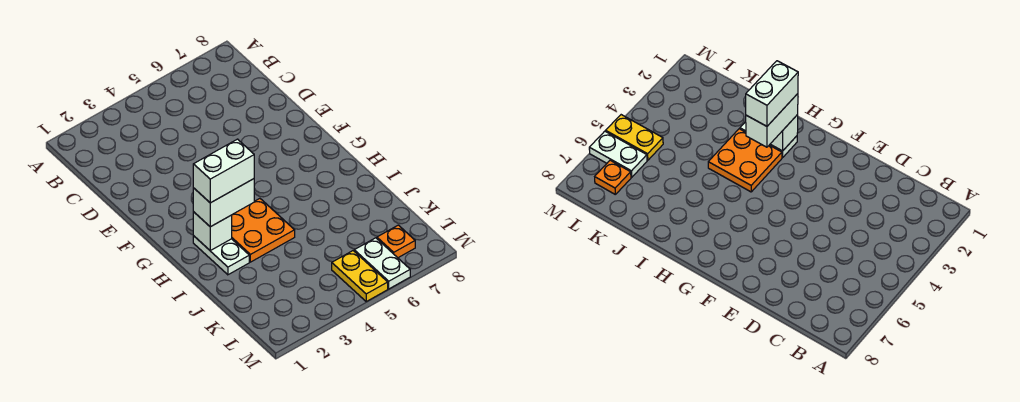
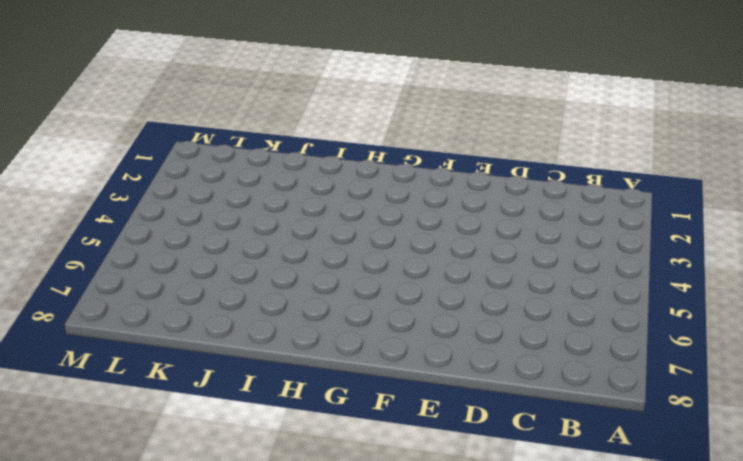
none -> white plate H2:I2 level 1
none -> orange plate H3:I4 level 1

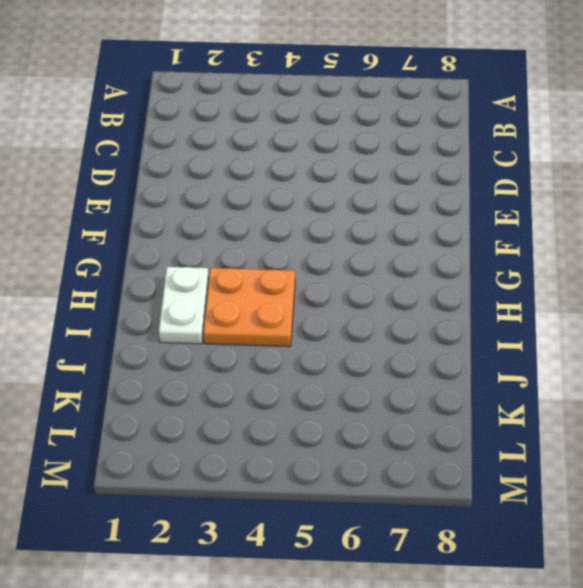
none -> yellow plate L5:M5 level 1
none -> white plate L6:M6 level 1

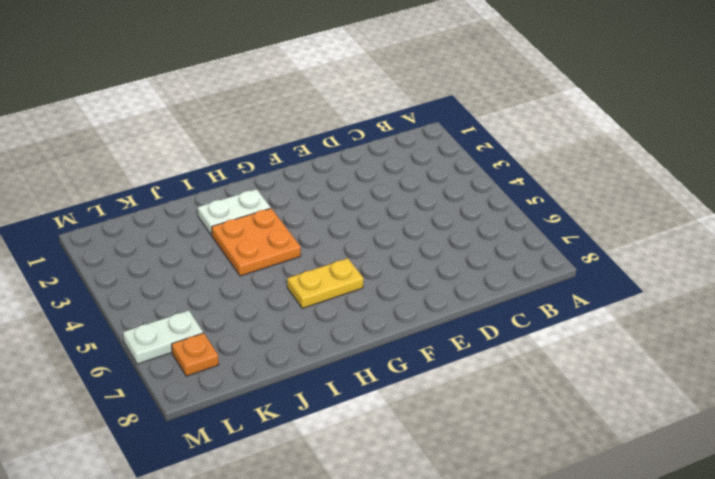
yellow plate G6:H6 level 1 -> yellow plate L5:M5 level 1
none -> white brick H2 level 2
none -> white brick H2:H3 level 3

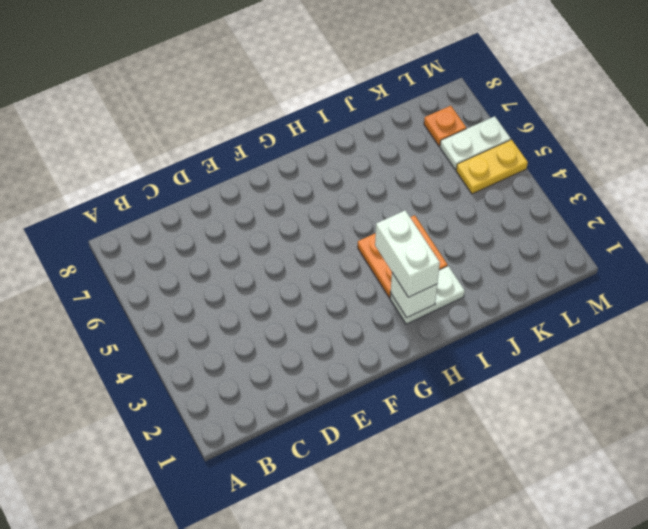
none -> white brick H2:H3 level 4

